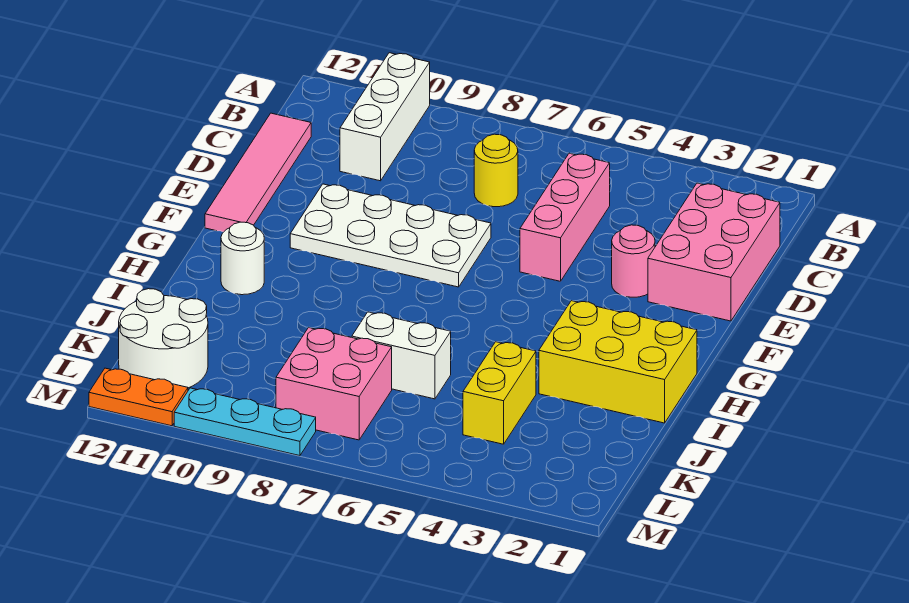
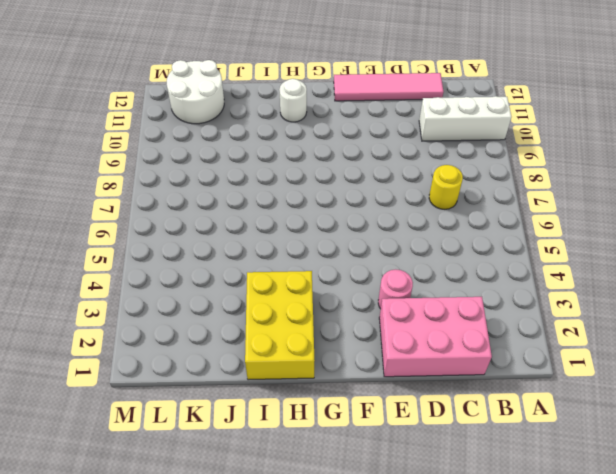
none -> pink brick C5:E5 level 1
none -> white plate E7:F10 level 1
none -> yellow brick J4:K4 level 1

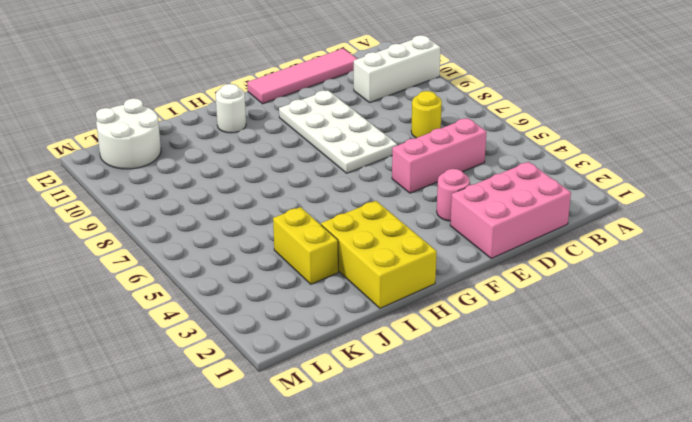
yellow brick J3:J4 level 1 -> yellow brick J4:K4 level 1
none -> white brick J6:J7 level 1
none -> pink brick K7:L8 level 1
none -> cyan plate M8:M10 level 1

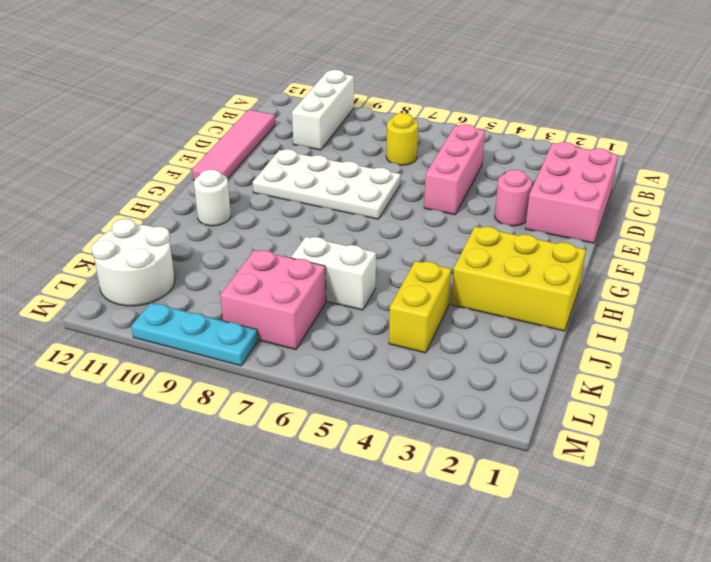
none -> orange plate M11:M12 level 1

